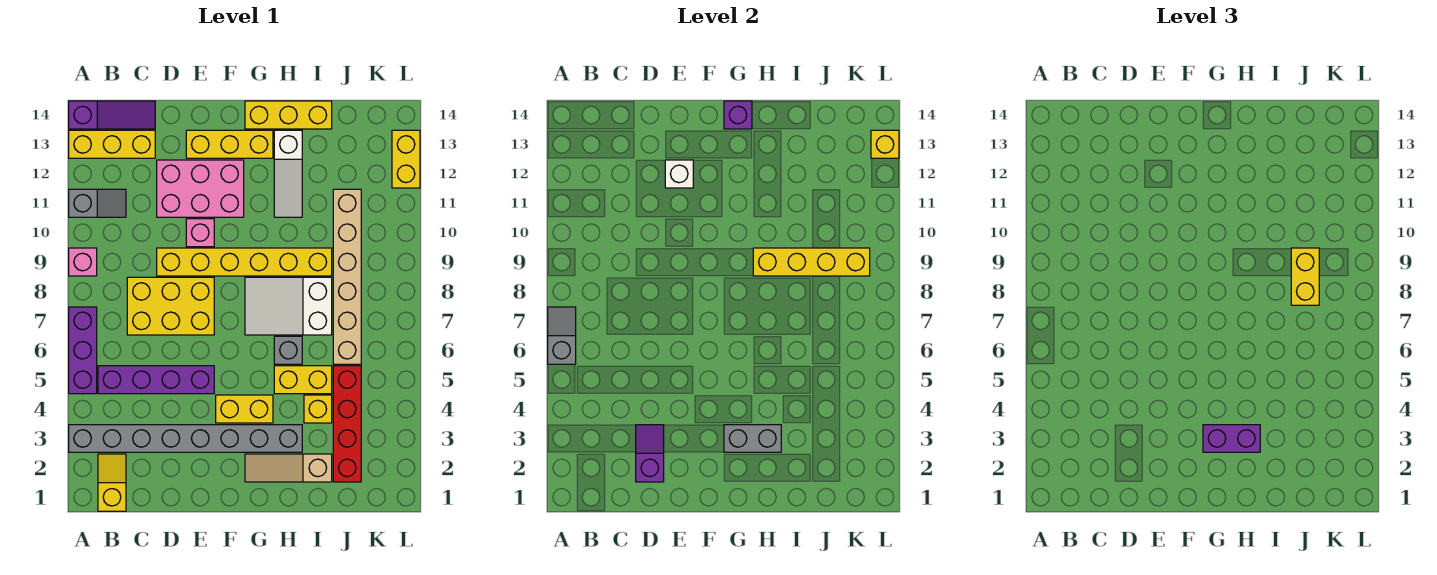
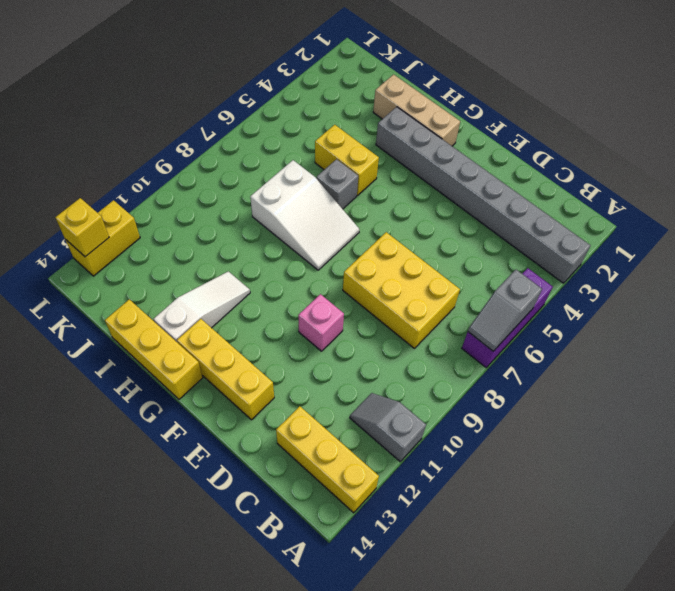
tan brick G2:I2 level 1 -> tan slope G2:I2 level 1 top I
none -> pink brick A9 level 1
none -> purple slope A14:C14 level 1 top A
none -> yellow slope B1:B2 level 1 top 1
none -> purple brick B5:E5 level 1

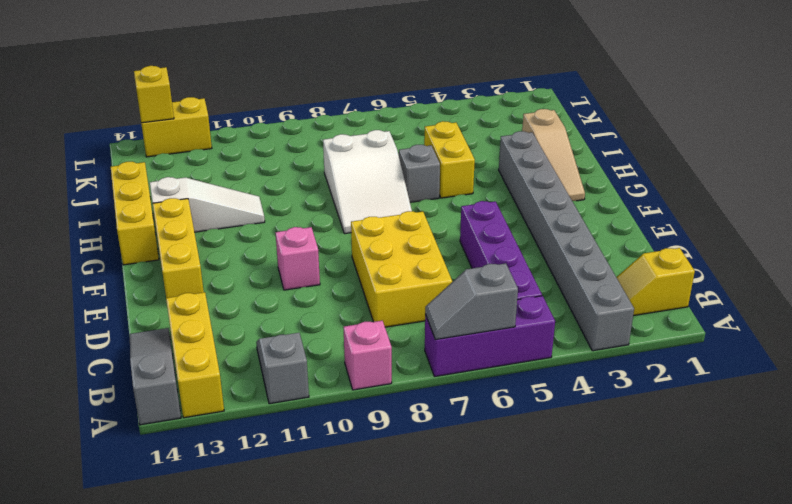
grey slope A14:C14 level 1 top A -> purple slope A14:C14 level 1 top A
none -> yellow brick D9:I9 level 1
none -> pink brick D11:F12 level 1
none -> yellow brick F4:G4 level 1
none -> yellow brick I4 level 1

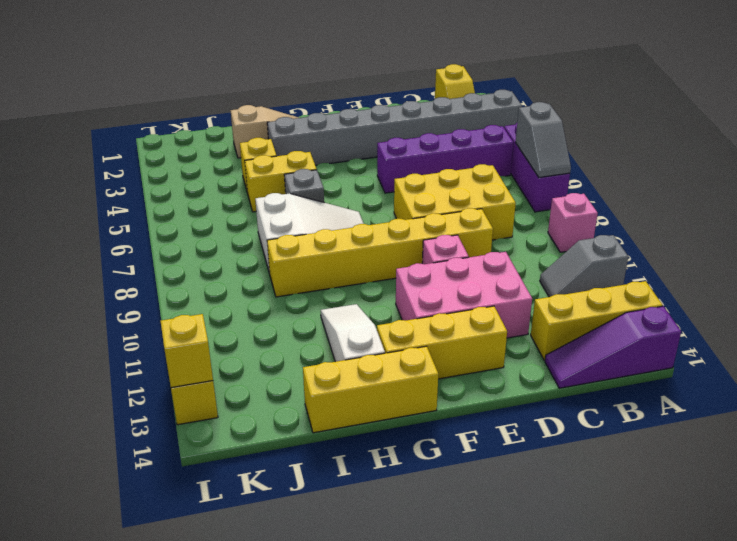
none -> yellow brick F4:G4 level 1
none -> red brick J2:J5 level 1
none -> tan brick J6:J11 level 1
none -> purple slope D2:D3 level 2 top 2

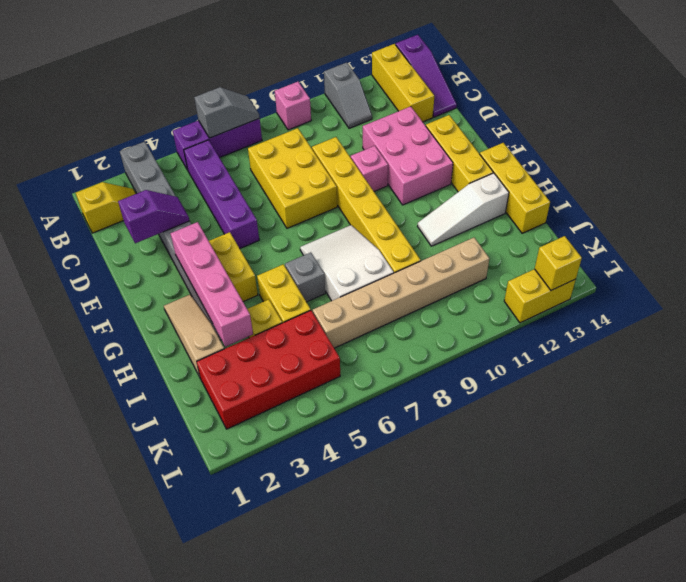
pink brick F3:I3 level 2 -> grey brick G3:H3 level 2
red brick J2:K5 level 1 -> red brick J2:J5 level 1
none -> white brick E12 level 2
none -> purple brick G14 level 2
none -> yellow brick H9:K9 level 2
none -> purple brick G3:H3 level 3

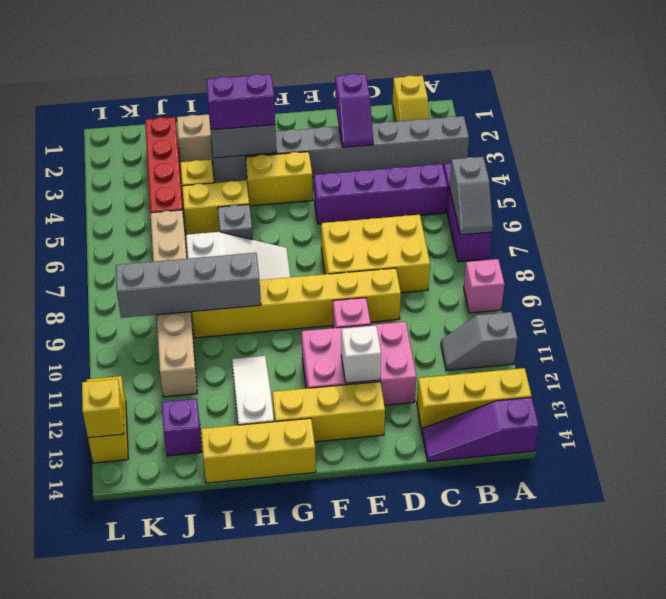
grey brick H9:K9 level 2 -> yellow brick H9:K9 level 2
purple brick J13 level 1 -> purple brick G14 level 2
none -> yellow brick J8:J9 level 3

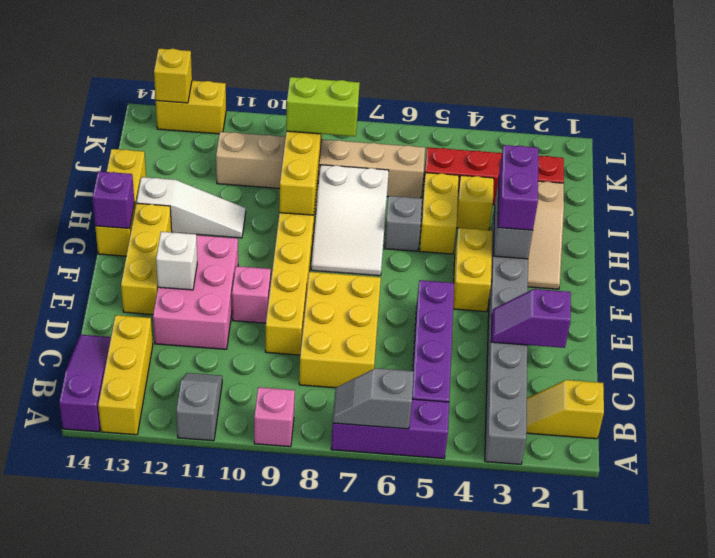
lime brick J8:J9 level 3 -> yellow brick J8:J9 level 3

